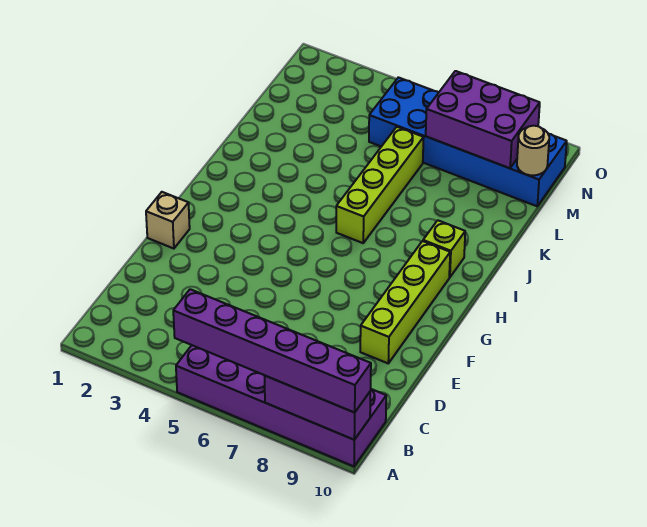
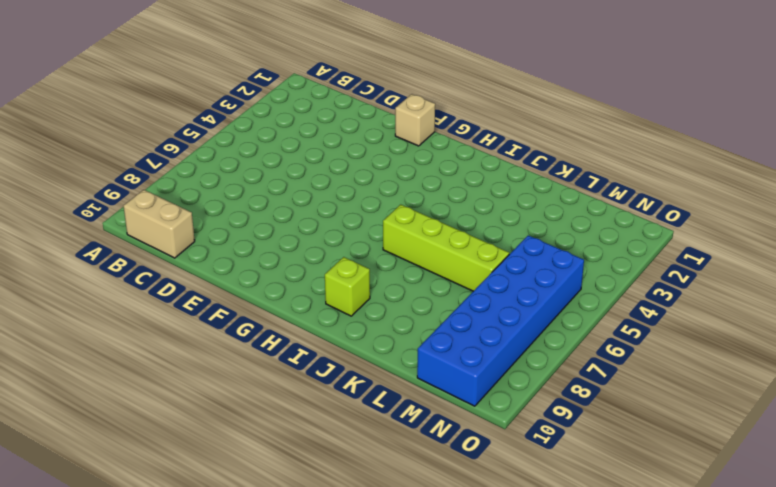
tan brick B10:C10 level 1 -> purple brick A5:B10 level 1
none -> lime brick E9:H9 level 1
none -> purple brick A8:A10 level 2

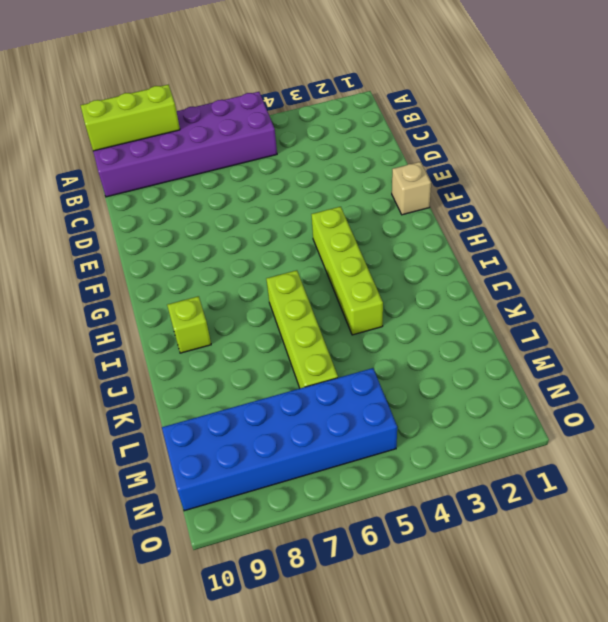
lime brick A8:A10 level 2 -> purple brick A8:A10 level 2
lime brick G4:J4 level 1 -> lime brick E9:H9 level 1
none -> purple brick M7:N9 level 2
none -> tan round brick M10 level 2

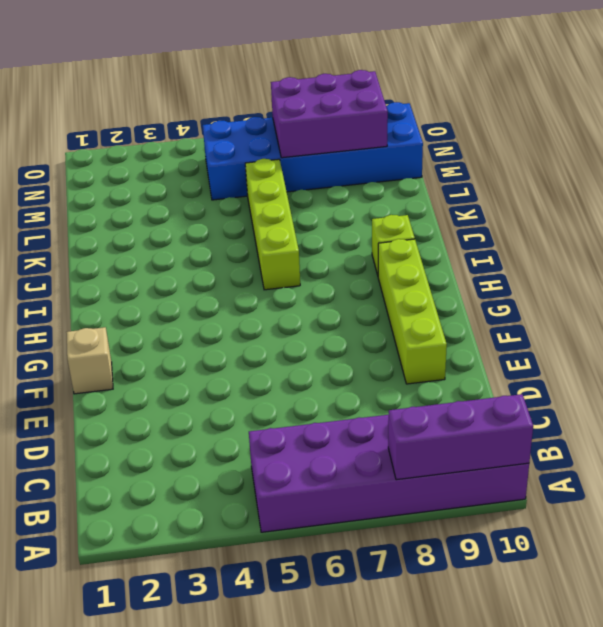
none -> tan round brick M10 level 2
none -> purple brick A5:A10 level 3

